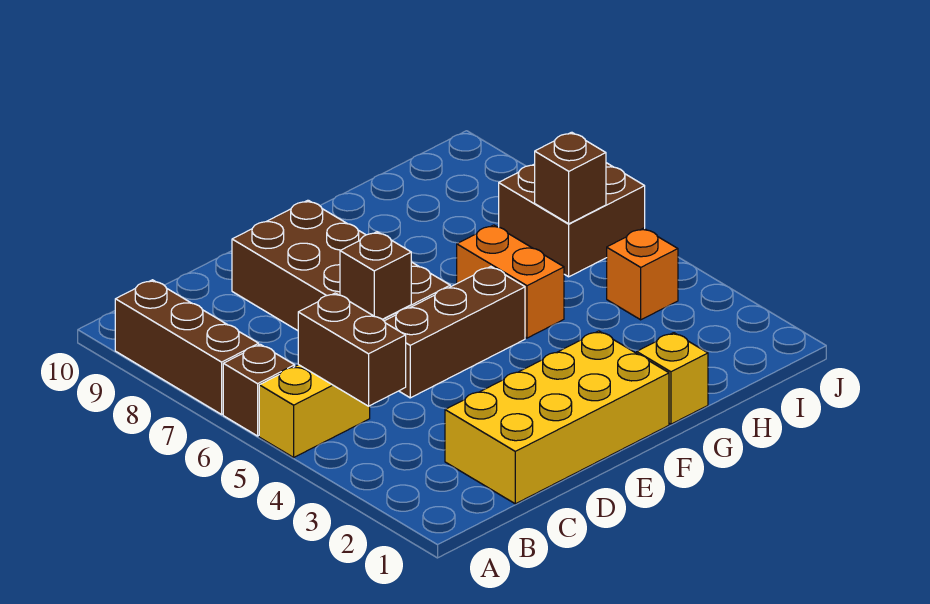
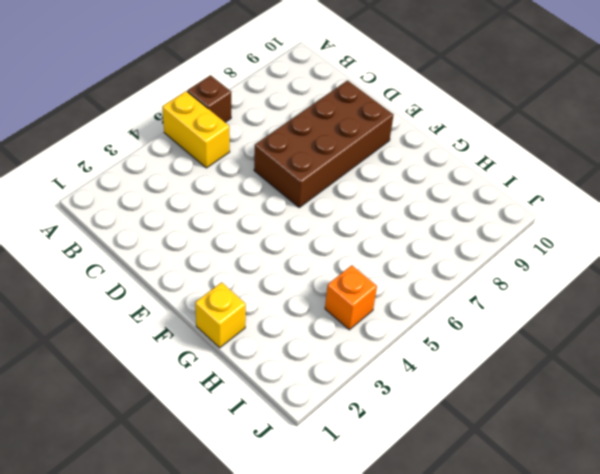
none -> brown brick A7:A9 level 1
none -> yellow brick C1:F2 level 1
none -> brown brick D5:F5 level 1

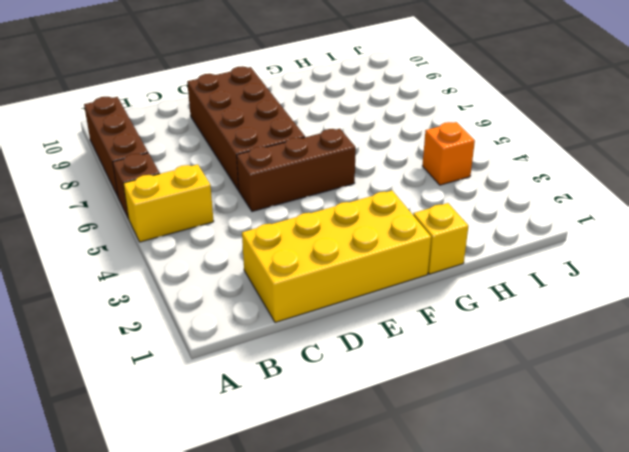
none -> orange brick G5:G6 level 1
none -> brown brick I6:J7 level 1
none -> brown brick B4:B5 level 2

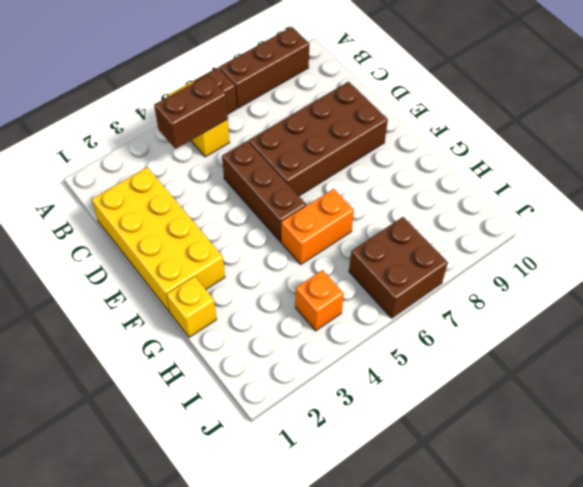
none -> brown brick D6 level 2
none -> brown brick I6 level 2

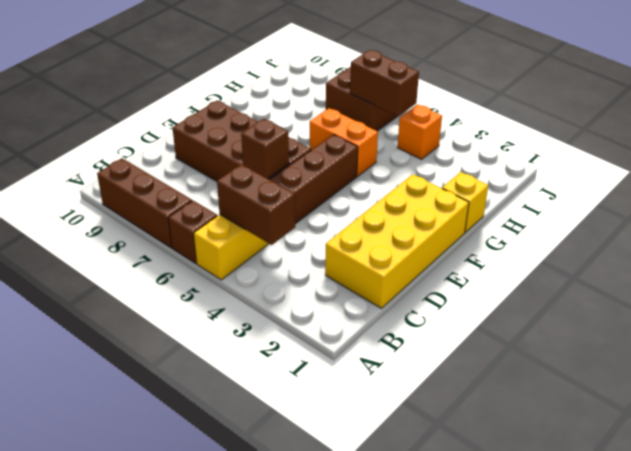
brown brick I5:I6 level 2 -> brown brick I6 level 2

